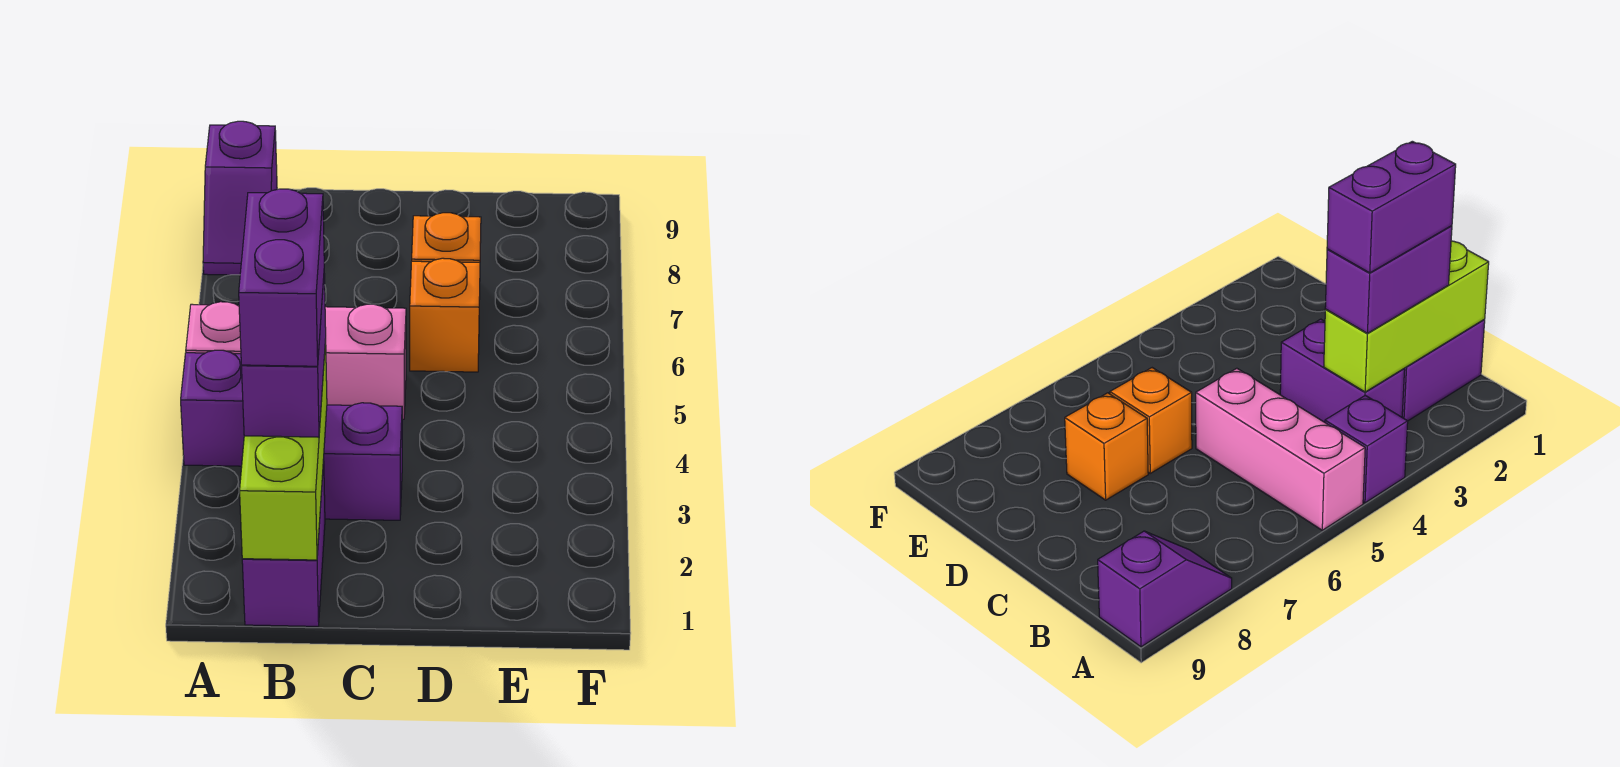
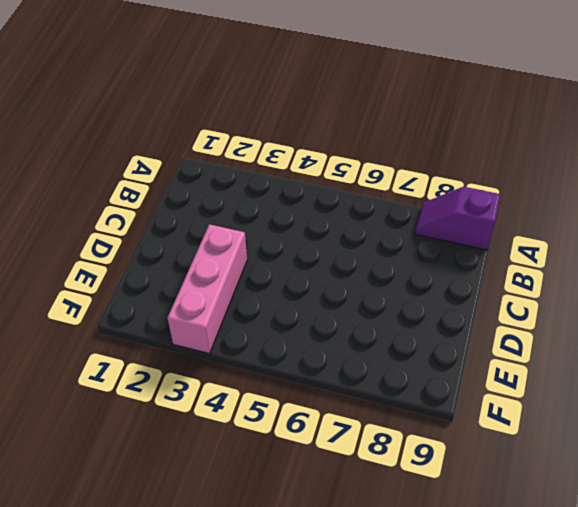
pink brick D3:F3 level 1 -> pink brick A5:C5 level 1
none -> purple brick A4 level 1
none -> purple brick B1:B2 level 1

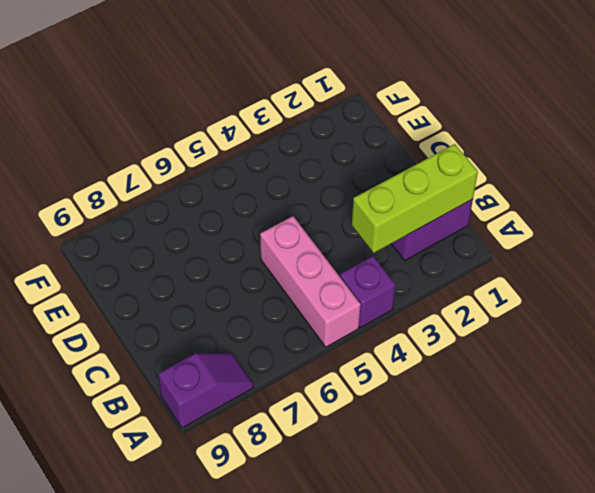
none -> purple brick B3:C3 level 1
none -> orange brick D6 level 1

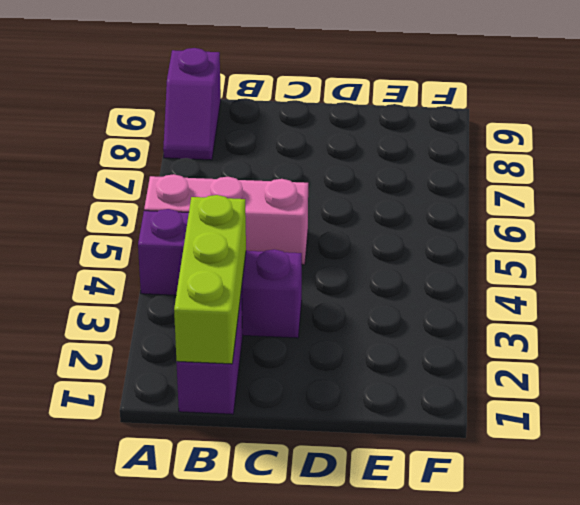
none -> orange brick D6 level 1
none -> orange brick D7 level 1

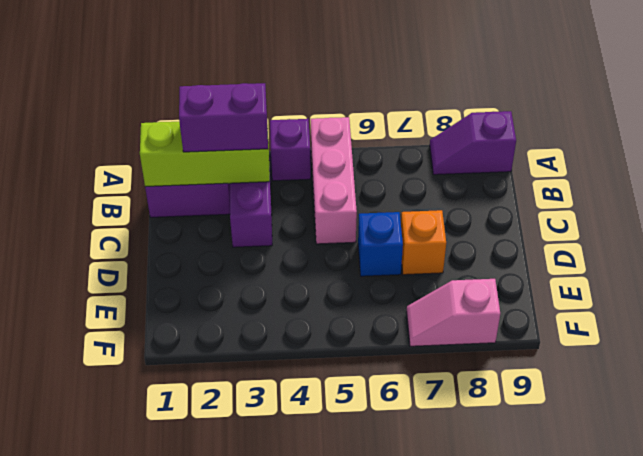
blue brick D6 level 1 -> orange brick D6 level 1
pink slope F7:F8 level 1 top 8 -> none
none -> purple brick B2:B3 level 4

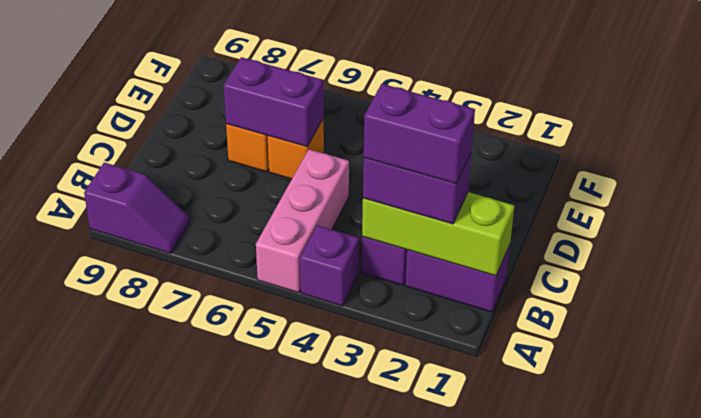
purple brick D6:D7 level 2 -> none

